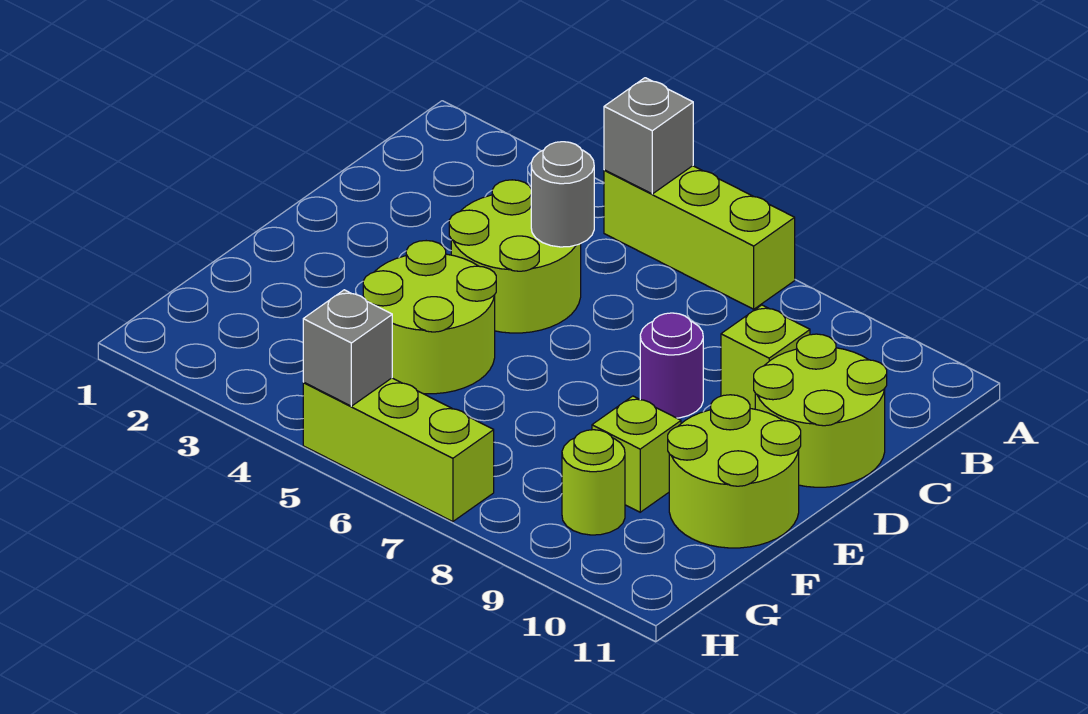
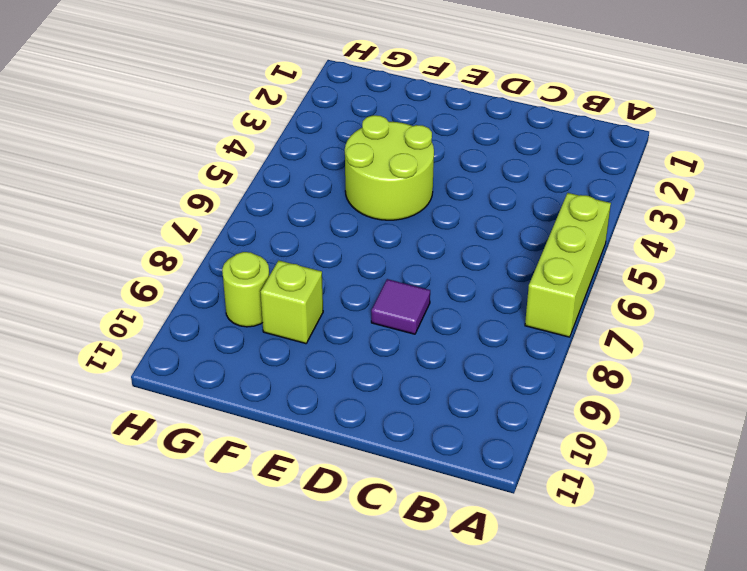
purple tile D8 level 1 -> purple round brick D8 level 1
none -> lime round brick C4:D5 level 1
none -> lime brick C9 level 1
none -> lime round brick C10:D11 level 1

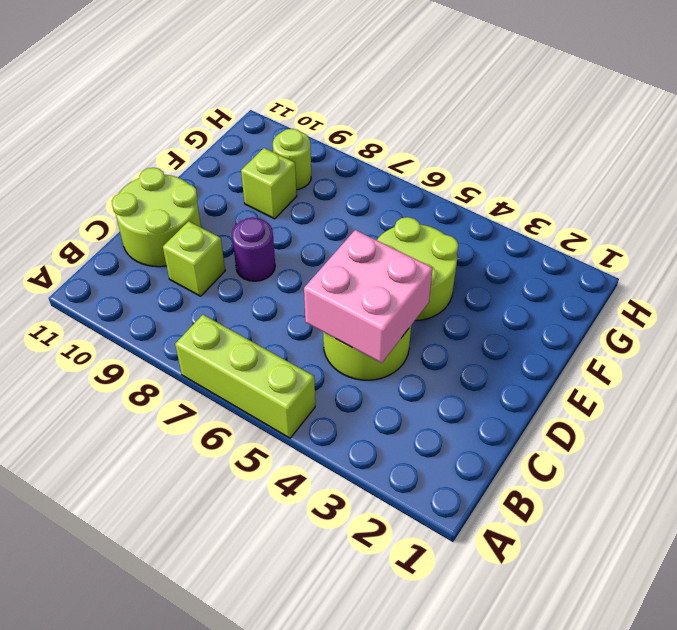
pink brick C4:D5 level 2 -> grey round brick C5 level 2
none -> lime round brick E10:F11 level 1
none -> lime brick H5:H7 level 1
none -> grey brick A5 level 2

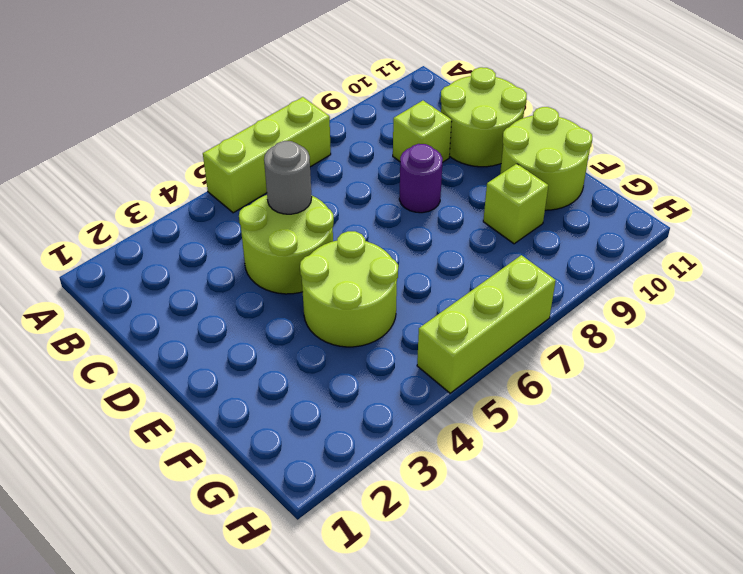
none -> lime round brick G9 level 1
none -> grey brick A5 level 2
none -> grey brick H5 level 2

